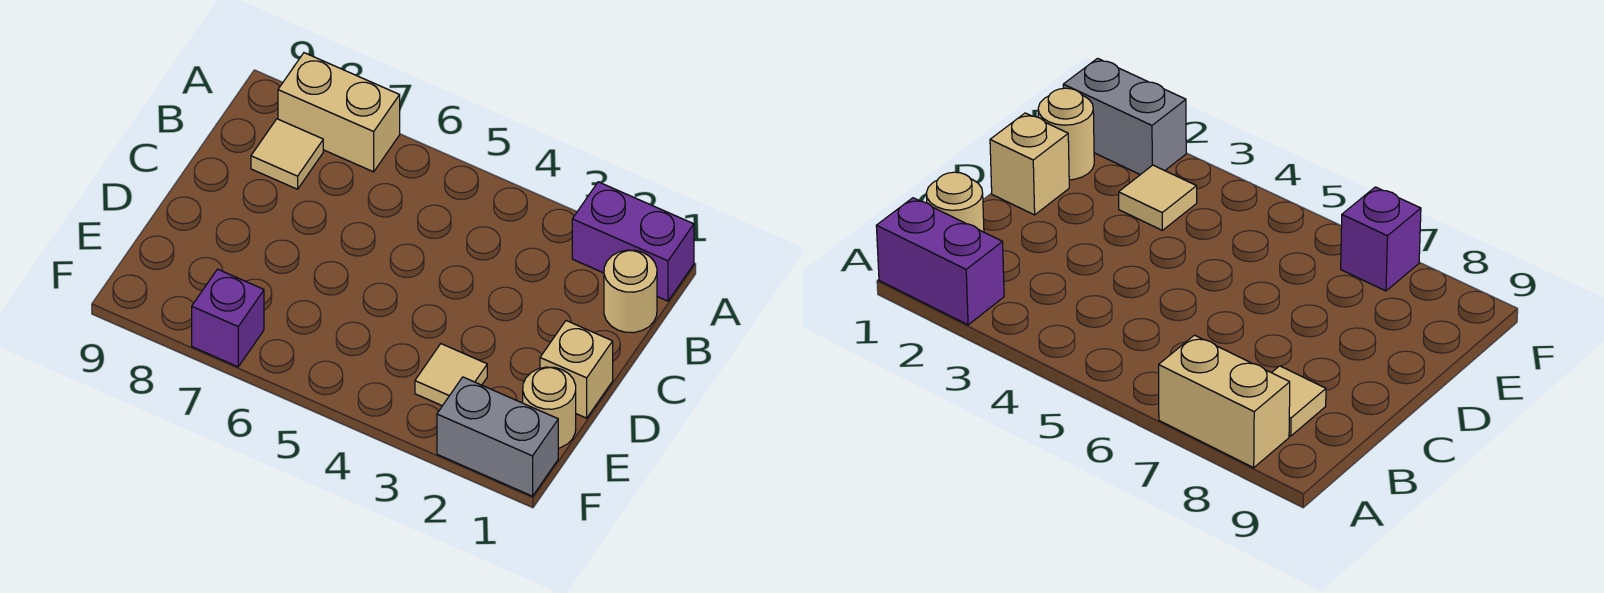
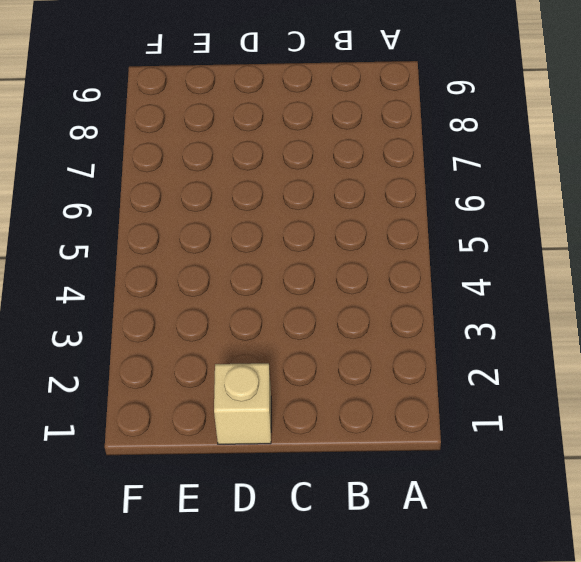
none -> purple brick A1:A2 level 1
none -> tan brick A7:A8 level 1

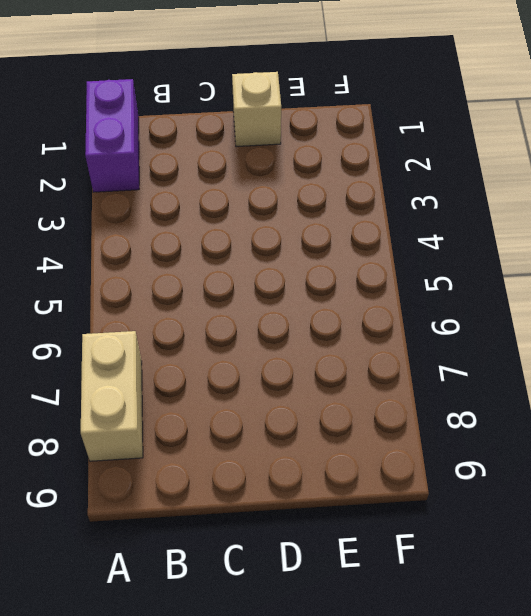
none -> tan round brick B1 level 1
none -> tan tile B8 level 1

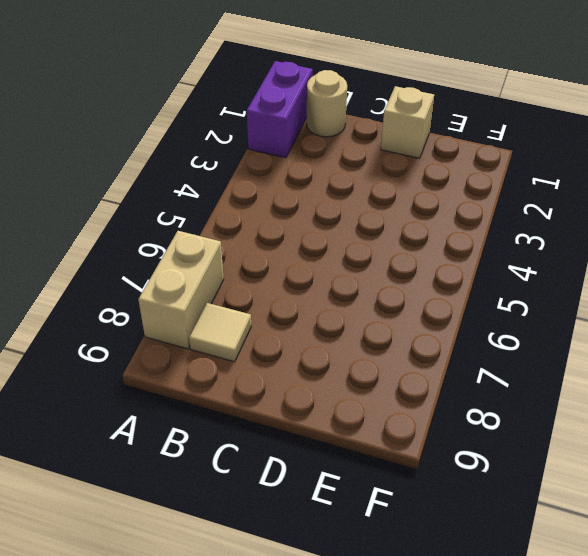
none -> tan round brick E1 level 1
none -> tan tile E3 level 1

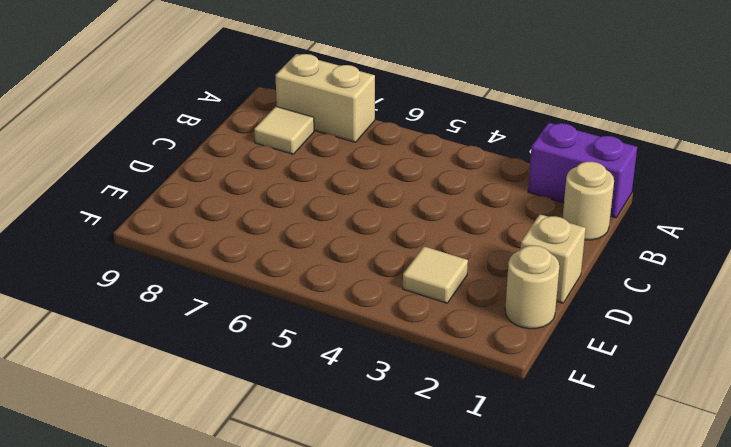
none -> grey brick F1:F2 level 1
none -> purple brick F7 level 1

